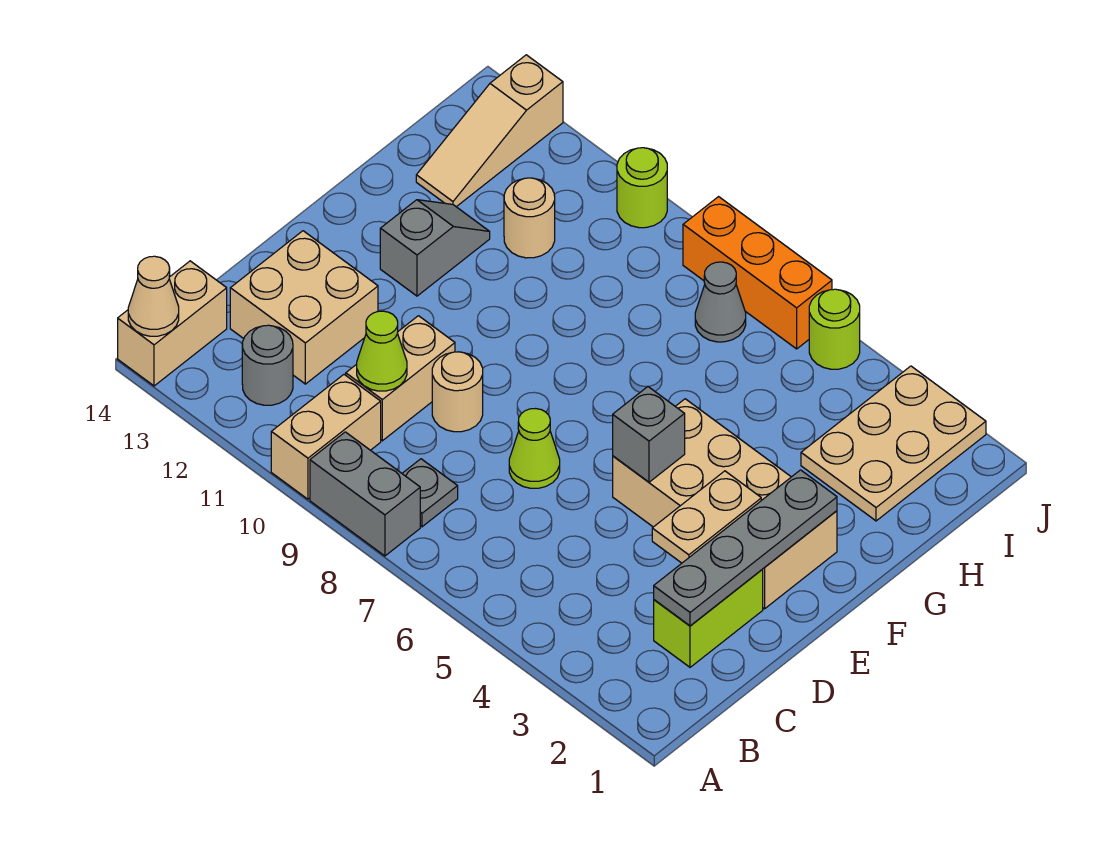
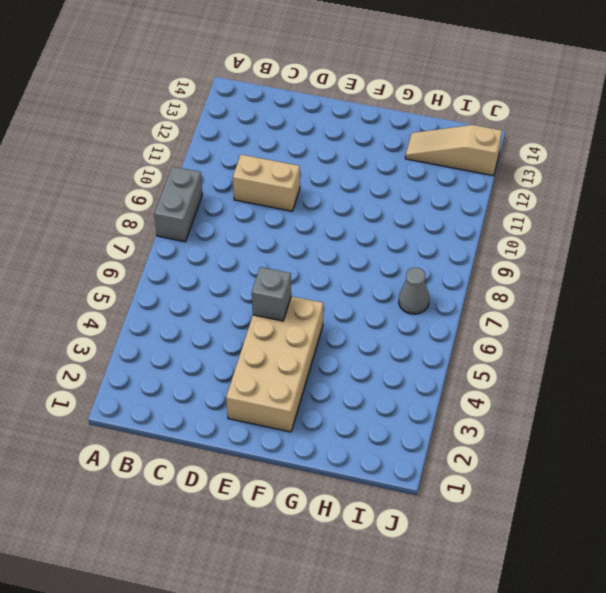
none -> tan brick A10:B10 level 1
none -> tan brick A14:B14 level 1
none -> grey plate B8 level 1

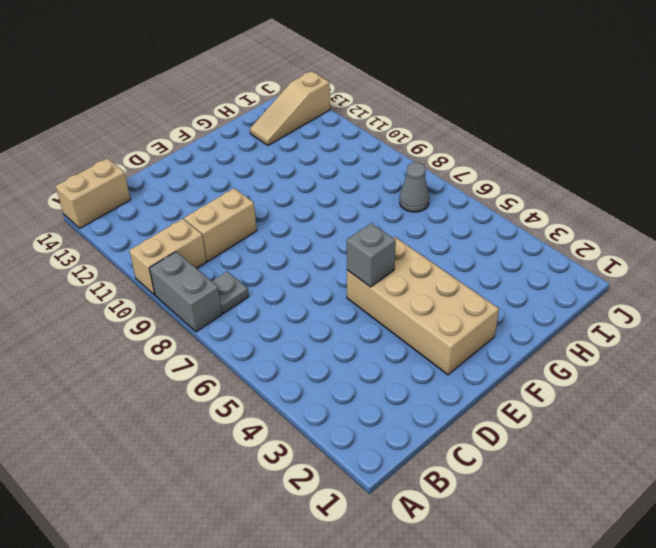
none -> grey round brick B12 level 1
none -> lime brick C2:D2 level 1
none -> tan brick C12:D13 level 1

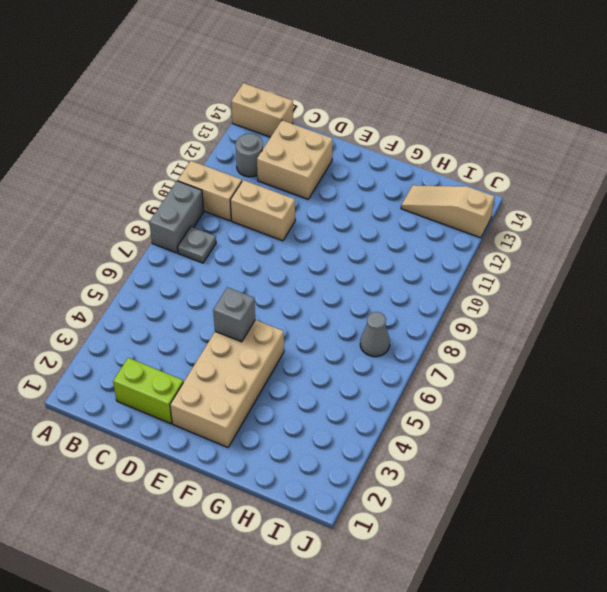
none -> lime cone D7 level 1
none -> tan round brick D9 level 1
none -> grey slope F12:G12 level 1 top F

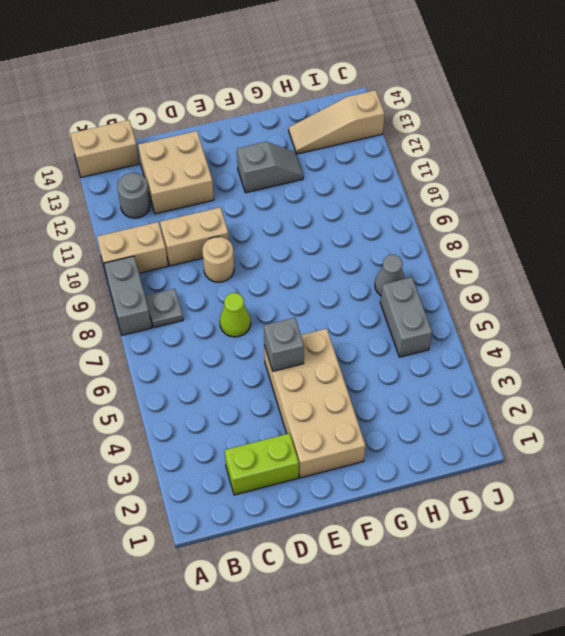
grey brick I5:I6 level 1 -> none
none -> tan plate H2:J3 level 1
none -> tan round brick H11 level 1
none -> lime round brick J5 level 1

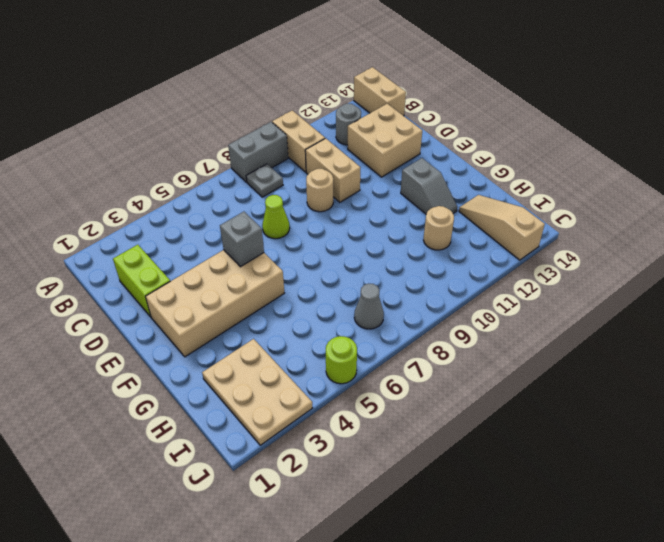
none -> orange brick J6:J8 level 1
none -> lime round brick J10 level 1
none -> tan cone A14 level 2

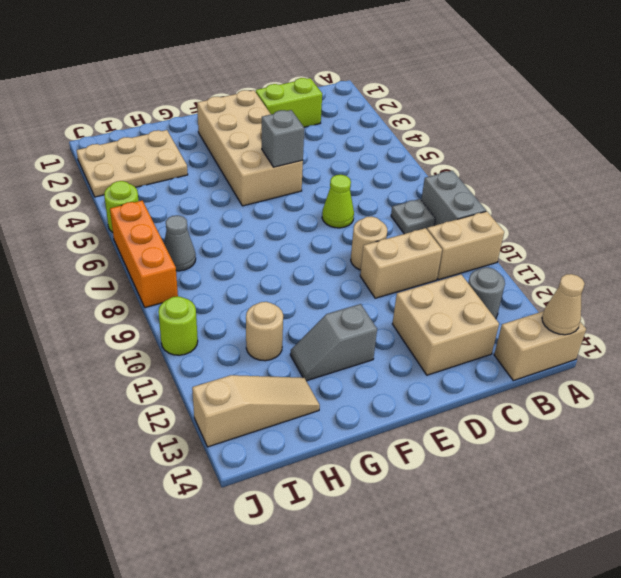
none -> grey plate C2:F2 level 2
none -> lime cone C10 level 2
none -> tan plate D3:E3 level 2

